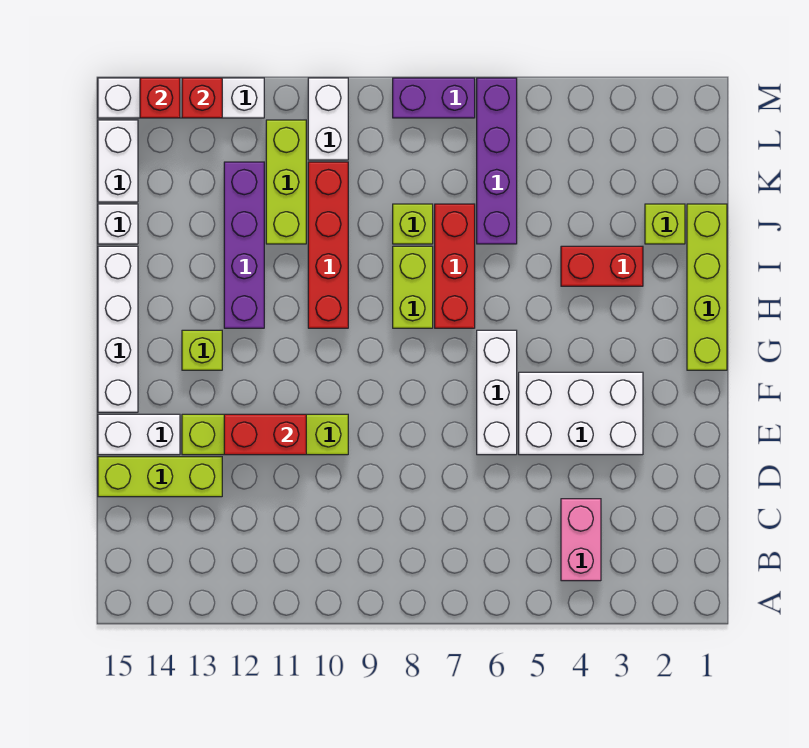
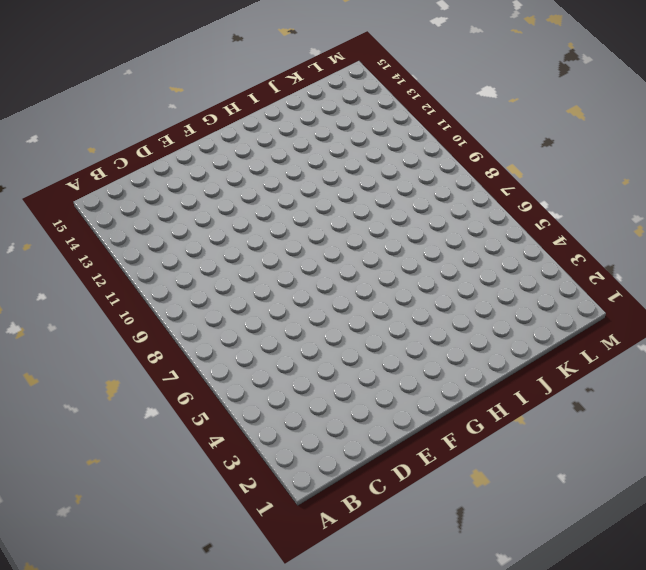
none -> pink brick B4:C4 level 1
none -> lime brick D13:D15 level 1
none -> white brick E3:F5 level 1

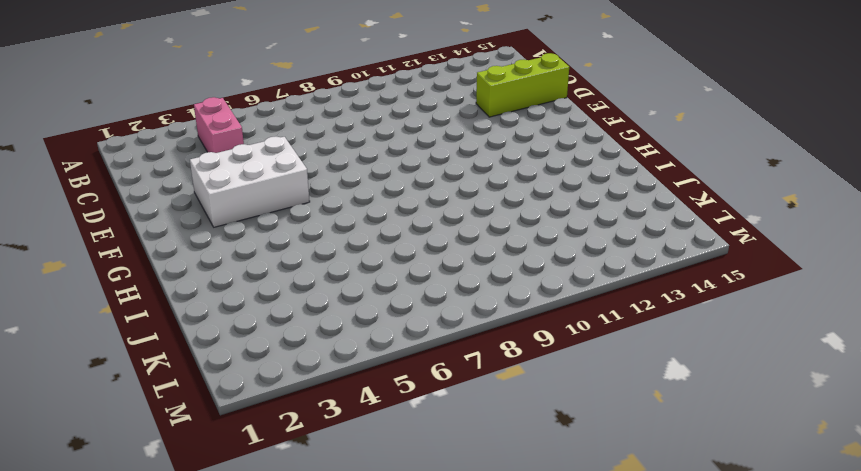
none -> white brick E6:G6 level 1
none -> lime brick E10:E13 level 1
none -> white brick E14:E15 level 1

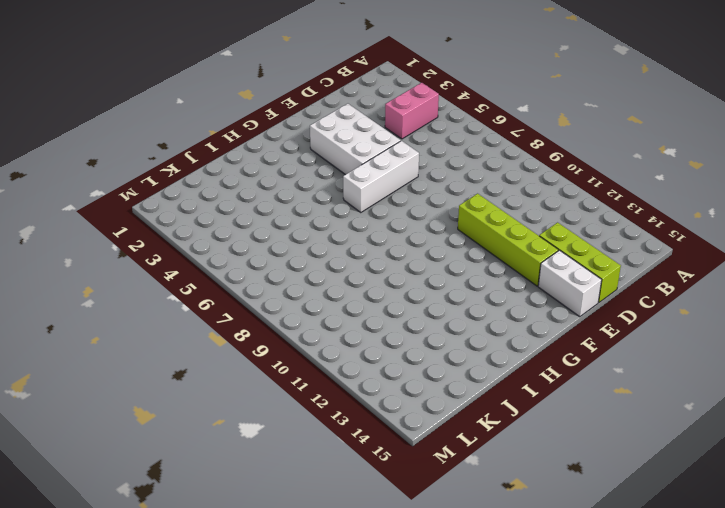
none -> white brick F15:I15 level 1
none -> lime brick G1:J1 level 1
none -> lime brick G13 level 1

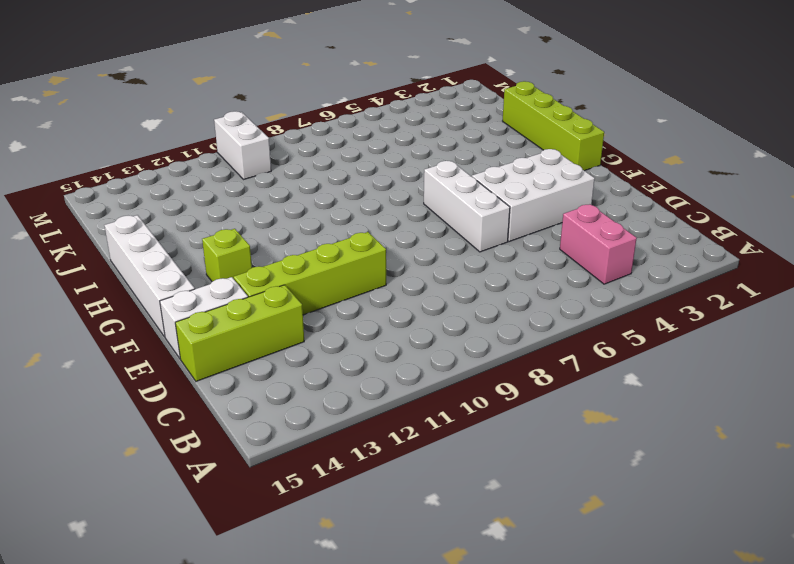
none -> red brick H7:J7 level 1
none -> lime brick H8:I8 level 1
none -> red brick H10:K10 level 1

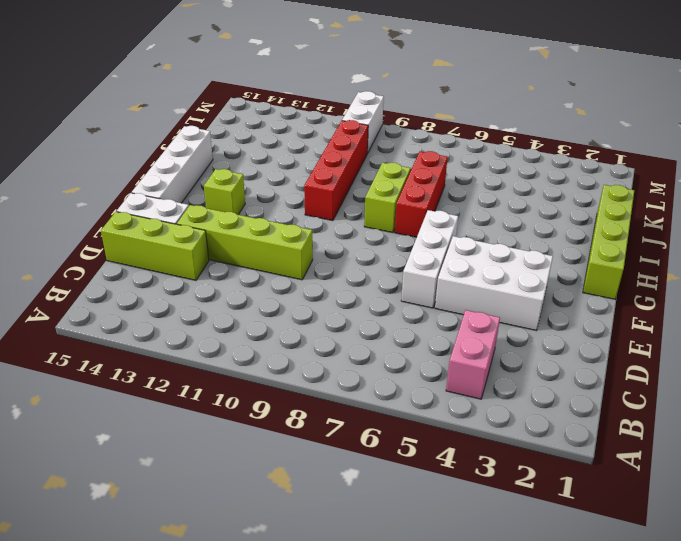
none -> purple brick H12:K12 level 1
none -> red brick I3:I4 level 1
none -> lime brick J2 level 1

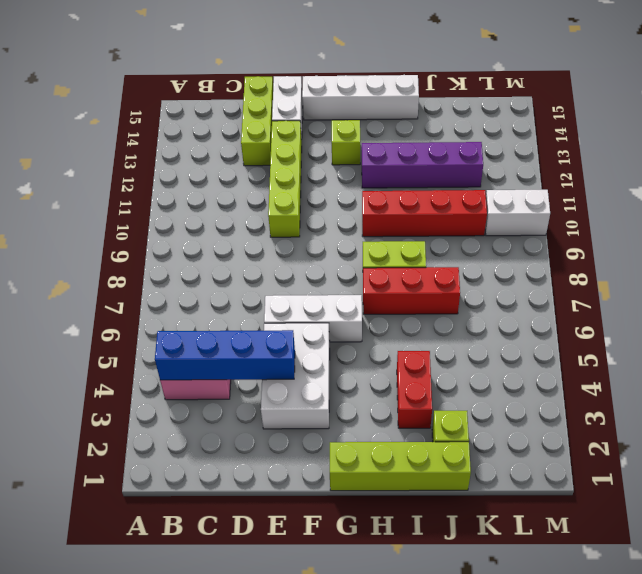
blue brick B4:E4 level 2 -> none
none -> purple brick J6:M6 level 1
none -> lime brick J8 level 1
none -> lime brick J11:L11 level 1

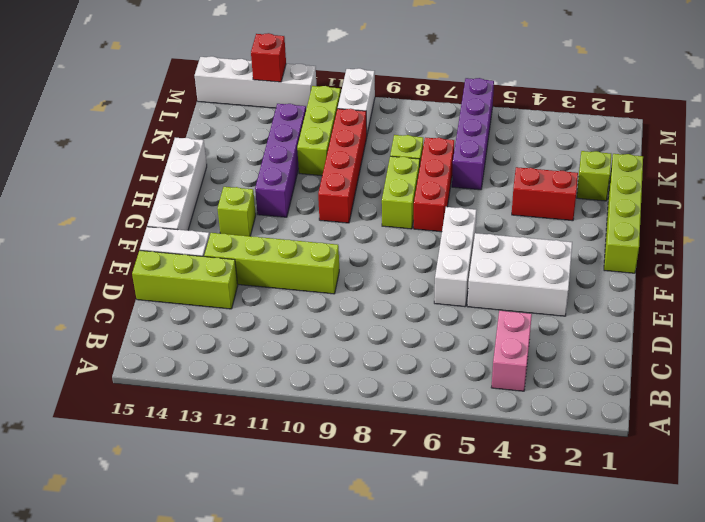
none -> white brick J15 level 1
none -> white brick K15:L15 level 1
none -> purple brick M7:M8 level 1

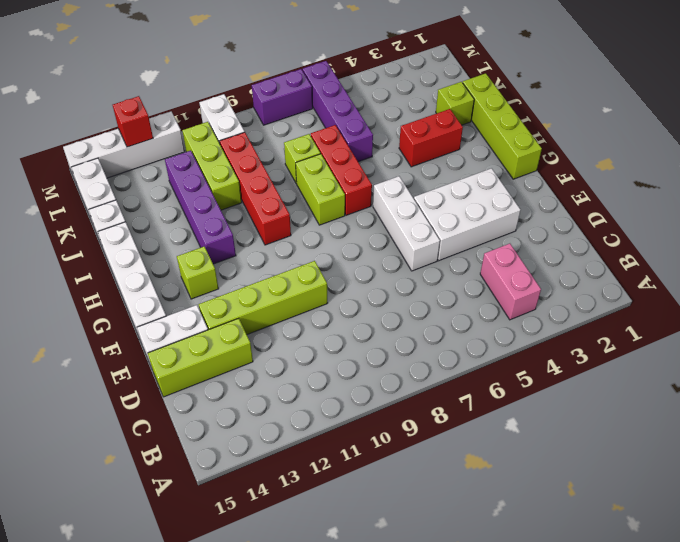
none -> red brick E11:E12 level 2
none -> red brick M14 level 2

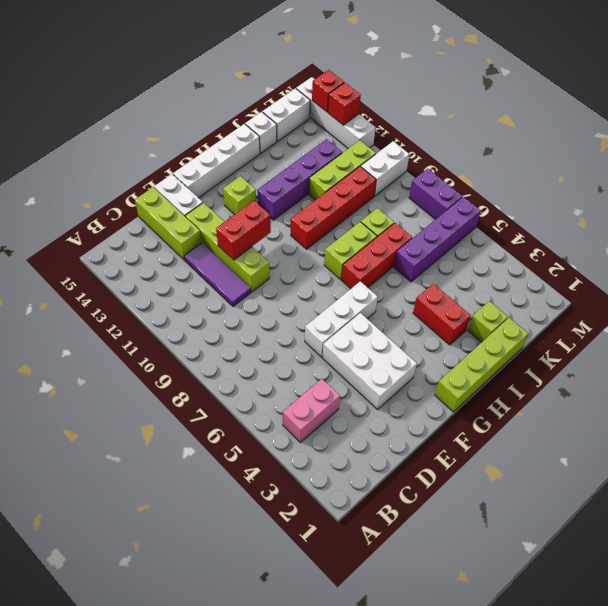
purple tile D10:D12 level 1 -> none
red brick E11:F11 level 2 -> red brick E11:E12 level 2

